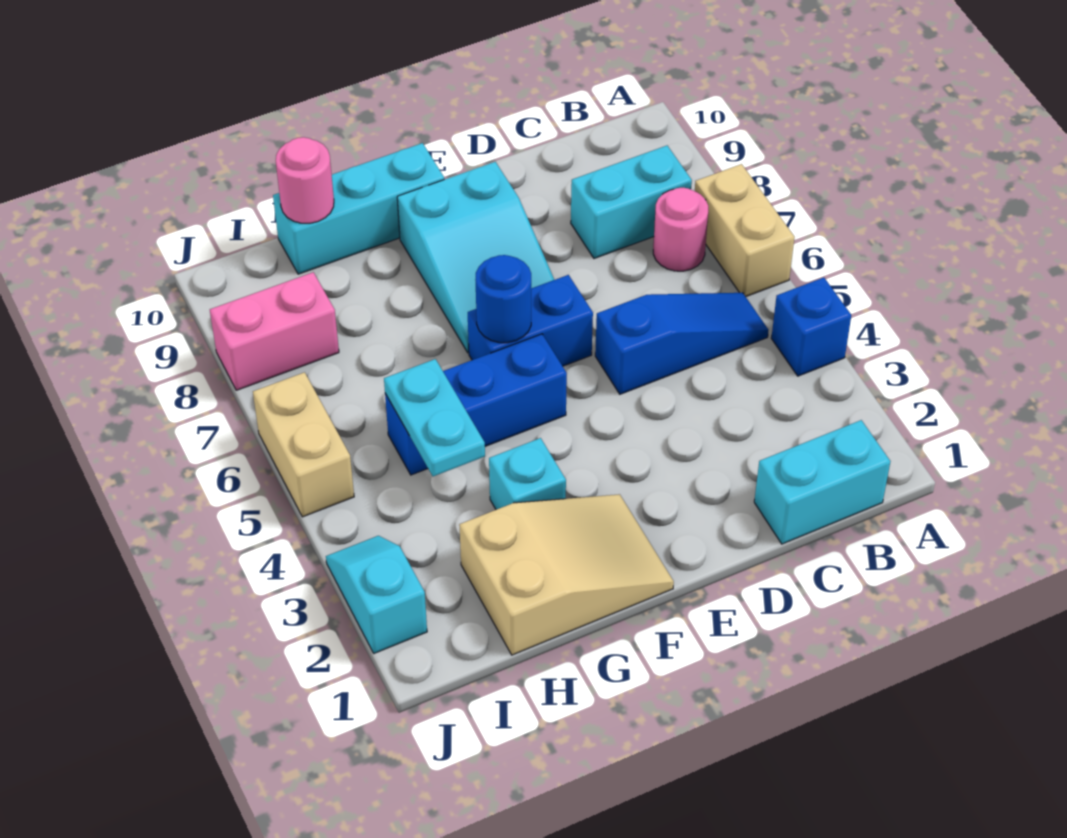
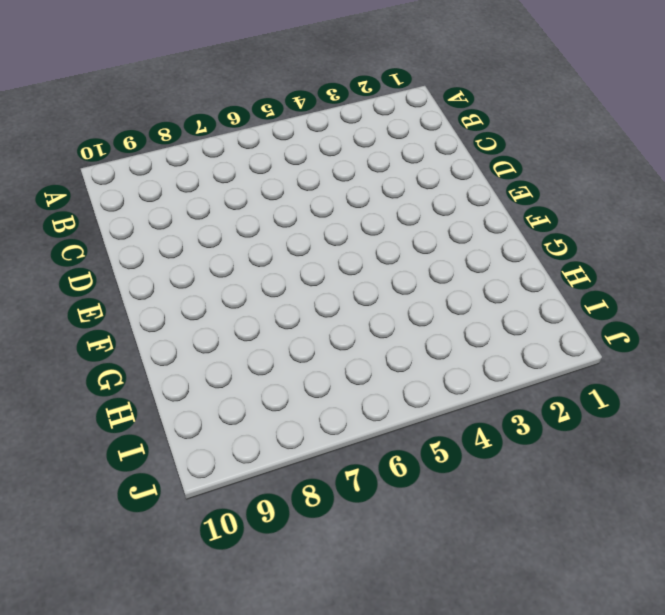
none -> blue brick A4 level 1
none -> tan brick A6:A7 level 1
none -> cyan brick B1:C1 level 1

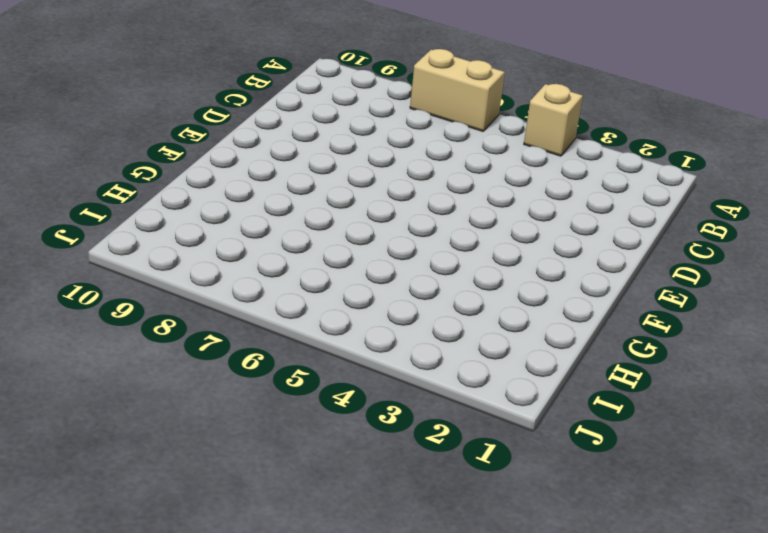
tan brick A4 level 1 -> blue brick A4 level 1
none -> cyan brick B1:C1 level 1
none -> blue slope B5:D5 level 1 top D
none -> pink round brick B7 level 1

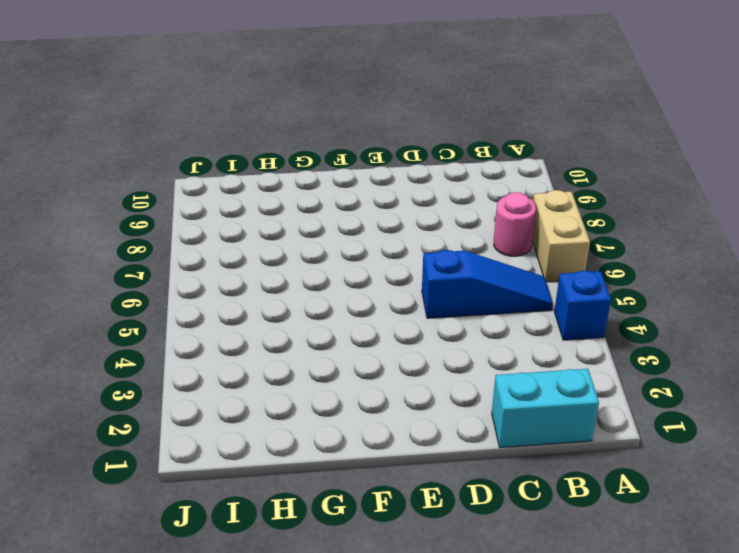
none -> cyan brick B8:C8 level 1
none -> blue brick E6:F6 level 1
none -> cyan slope E7:F9 level 1 top 9

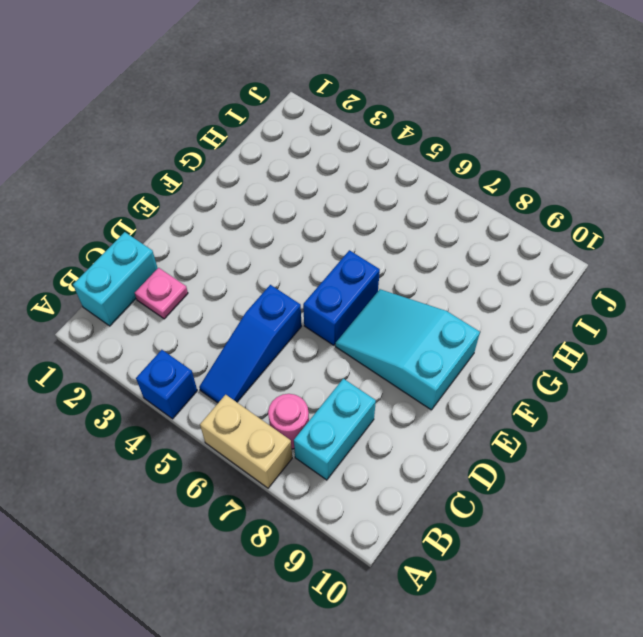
pink plate C2 level 1 -> none
none -> tan slope F1:H2 level 1 top H
none -> blue brick F5:H5 level 1
none -> cyan brick F10:H10 level 1

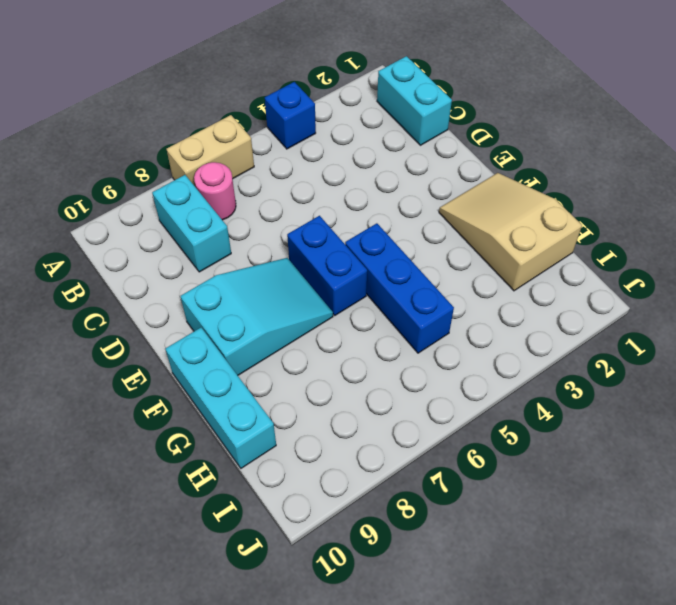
none -> blue slope B5:D5 level 1 top D
none -> cyan brick G3 level 1
none -> pink brick I8:J8 level 1

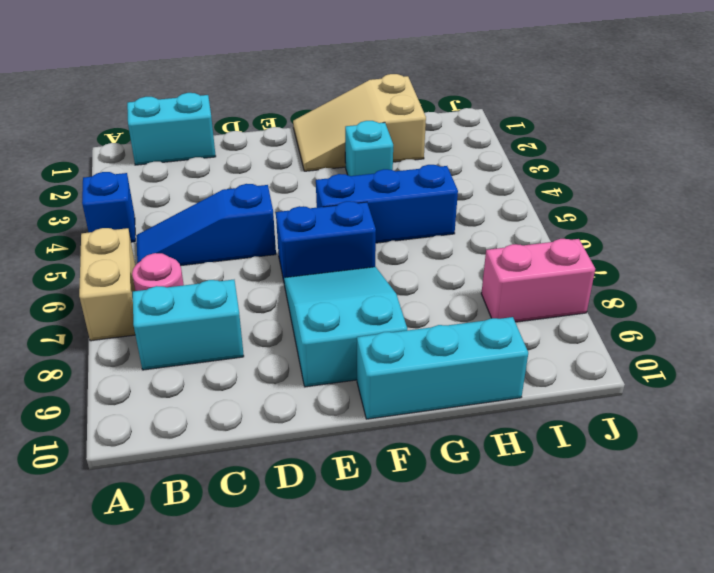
none -> cyan slope J2:J3 level 1 top 2
none -> tan brick J5:J6 level 1
none -> blue round brick F6 level 2

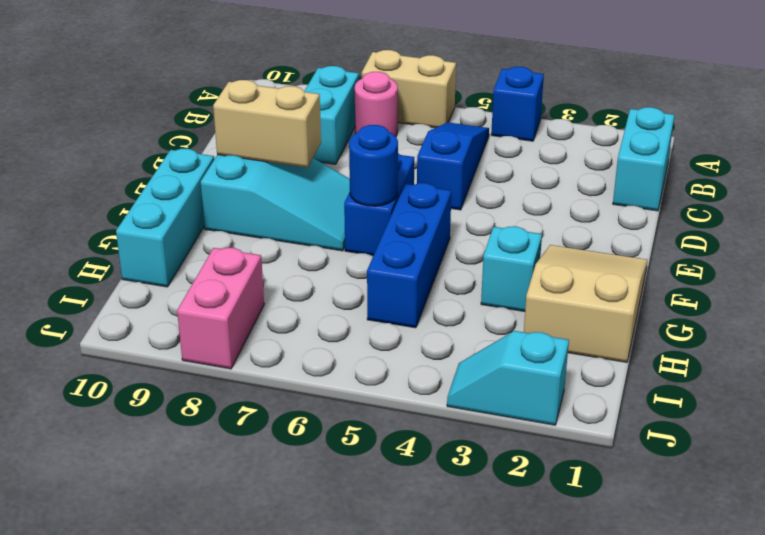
tan brick E8:E9 level 2 -> tan brick J5:J6 level 1
none -> cyan plate H4:H5 level 2
none -> pink round brick H10 level 2

